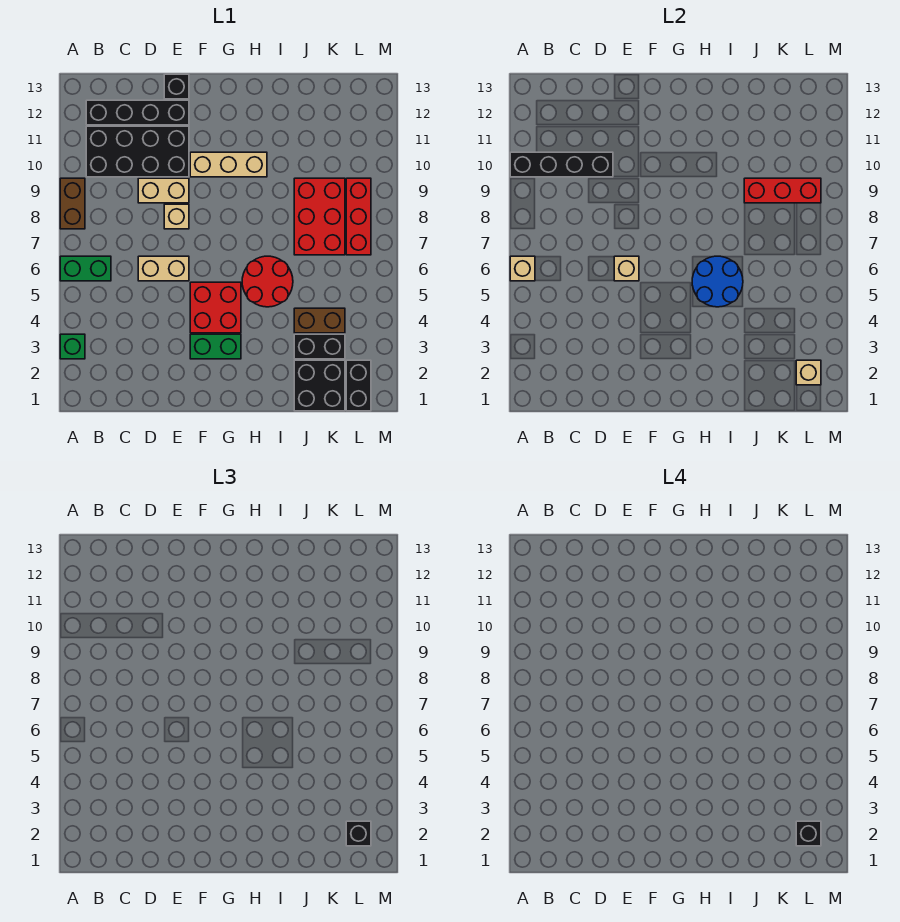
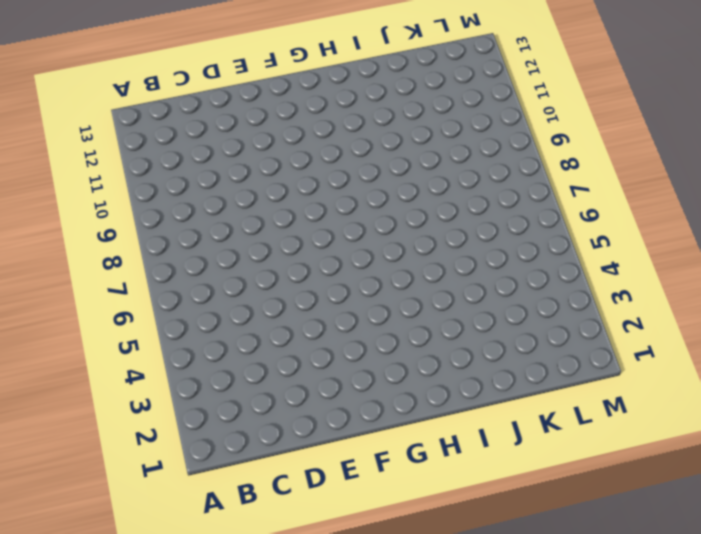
none -> green brick A3 level 1
none -> green brick A6:B6 level 1
none -> brown brick A8:A9 level 1

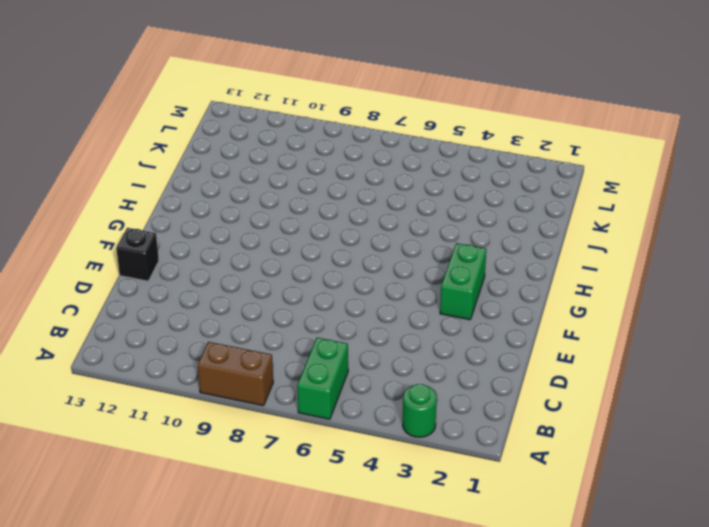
green round brick A3 level 1 -> green brick A3 level 1
none -> black brick B10:E11 level 1
none -> black brick B12:E12 level 1
none -> tan brick D6:E6 level 1

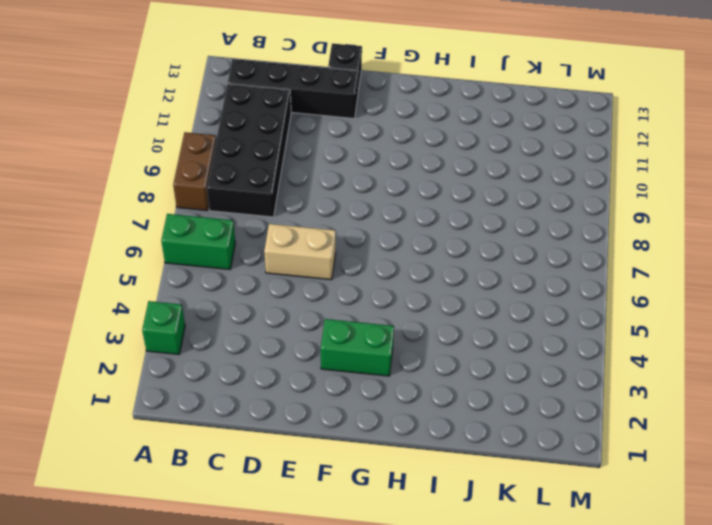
black brick B8:C11 level 1 -> black brick B10:E11 level 1
none -> tan brick D9:E9 level 1
none -> tan brick E8 level 1
none -> red brick F4:G5 level 1

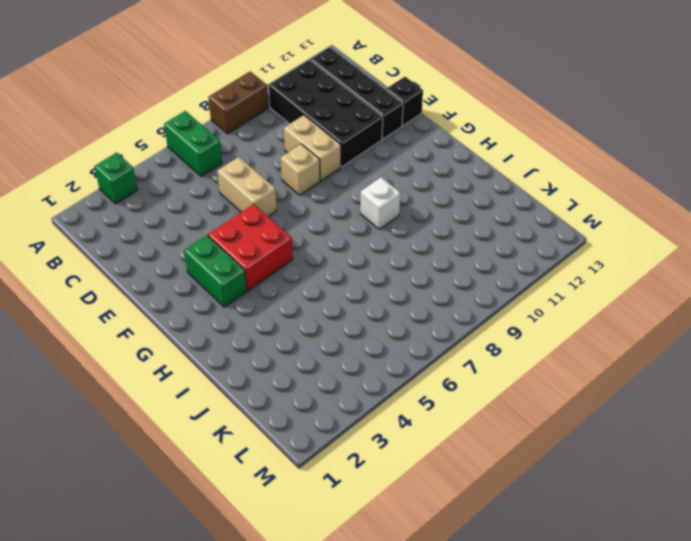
white brick H9 level 1 -> none
none -> tan brick F10:H10 level 1
none -> red round brick H5:I6 level 1
none -> black brick J1:K2 level 1

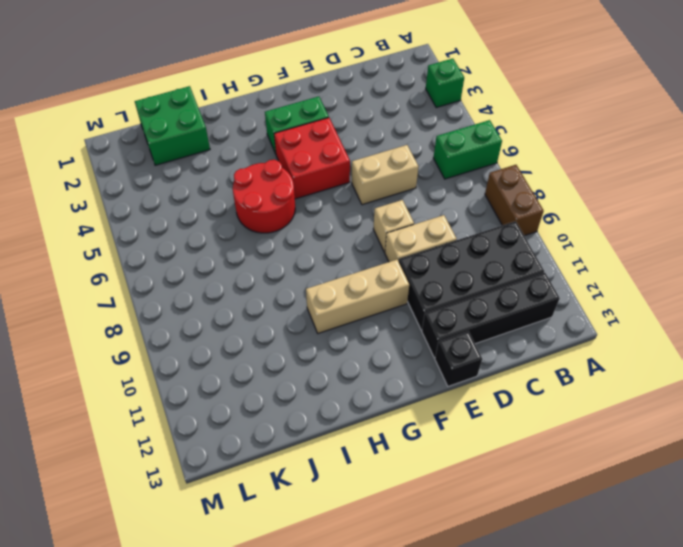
green brick J1:K2 level 1 -> black brick J1:K2 level 1
none -> black brick J3:K3 level 1
none -> brown brick J4:K4 level 1
none -> red brick J7:K9 level 1

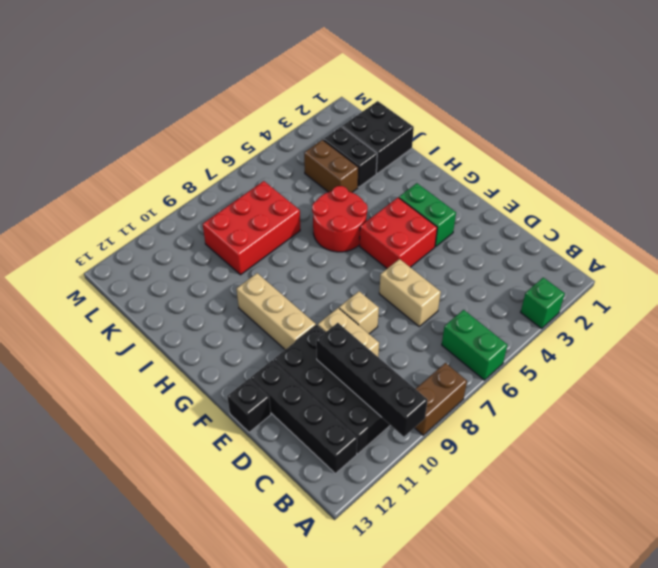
none -> black brick L1:L2 level 1
none -> red brick L7:L9 level 1
none -> tan brick A6 level 2

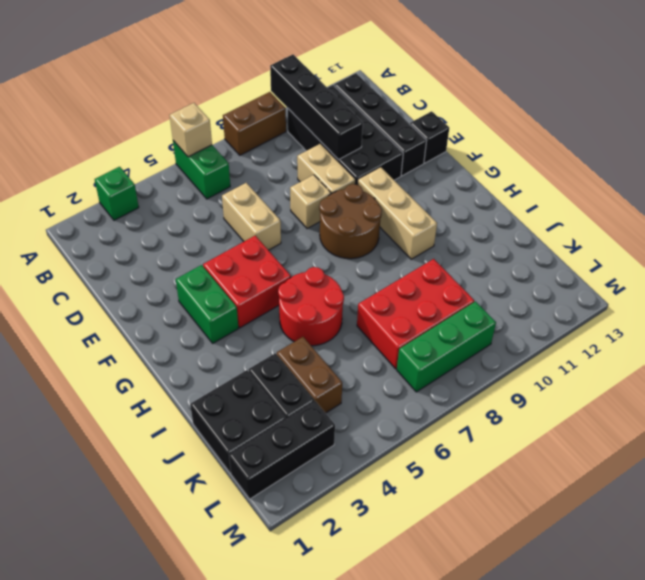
brown round brick F8:G9 level 1 -> none
black brick L1:L3 level 1 -> black brick L1:L2 level 1
green brick L7:L9 level 1 -> red brick L7:L9 level 1
none -> tan brick E6 level 2
none -> blue round brick H5:I6 level 2
none -> red brick J9:L9 level 2

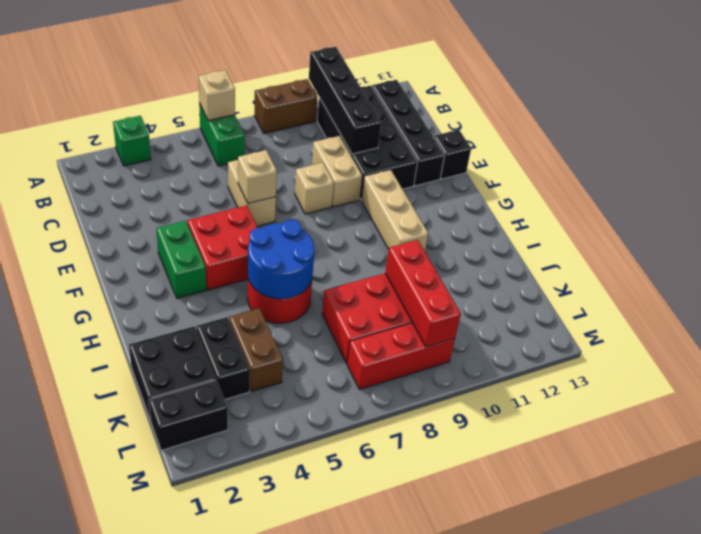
none -> tan brick L2 level 2
none -> black brick L2 level 3
none -> black brick L2 level 4

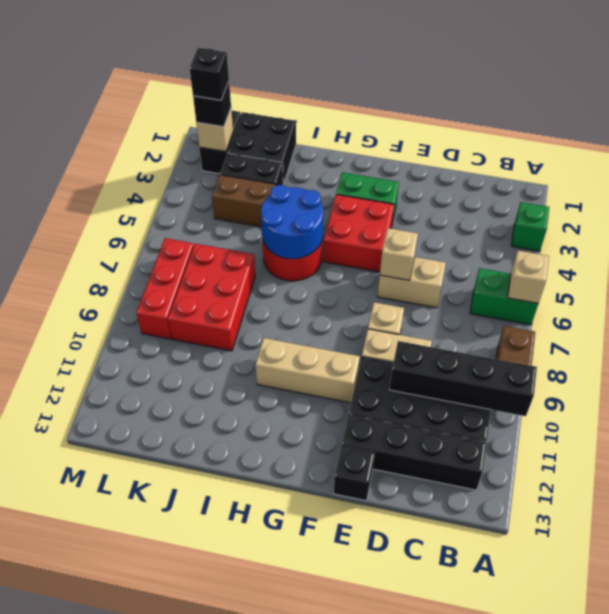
none -> red brick J9:L9 level 2

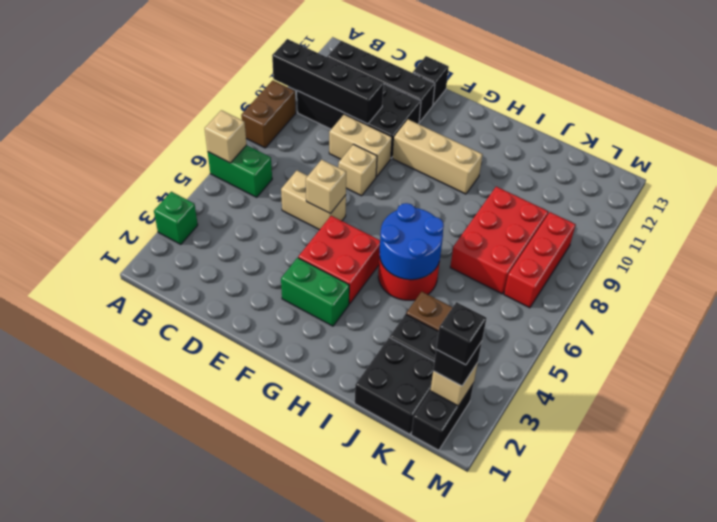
none -> red brick J9:L9 level 2

